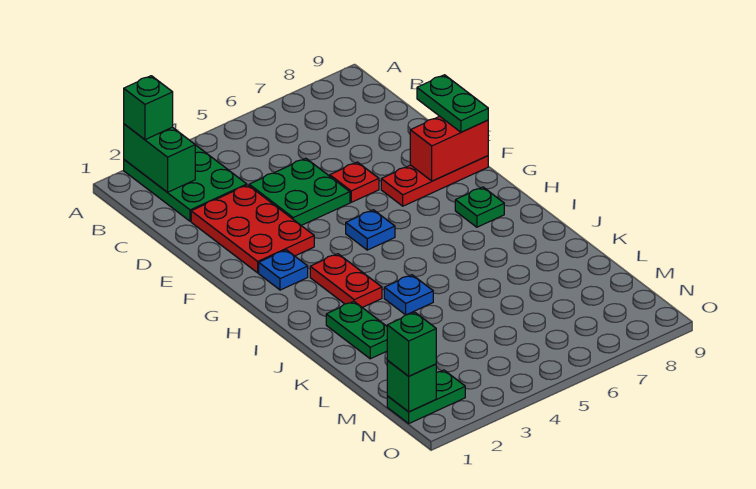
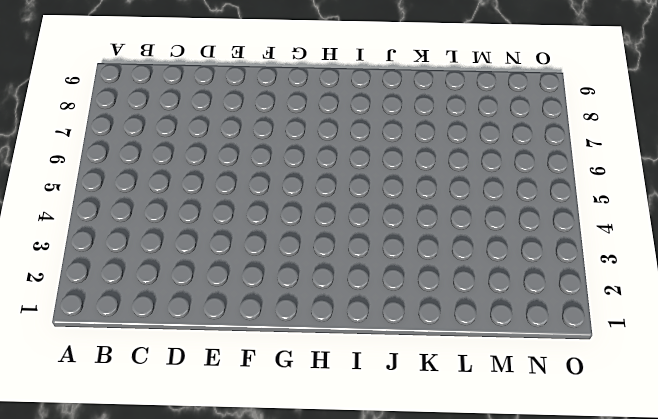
none -> green plate A2:C3 level 1
none -> red plate D2:F3 level 1
none -> green plate D4:E5 level 1

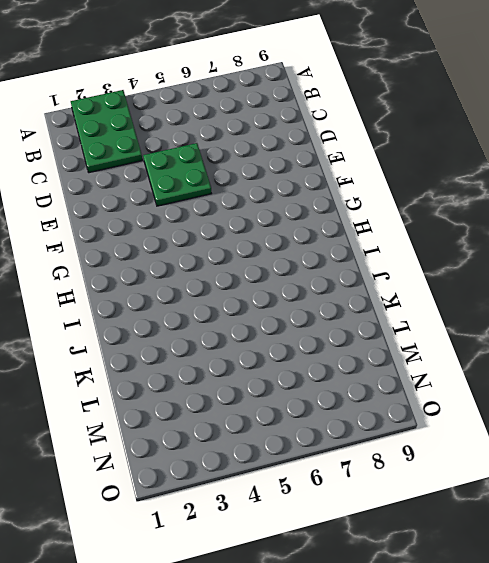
none -> red plate D2:F3 level 1
none -> red plate E6 level 1
none -> red plate F7:F9 level 1

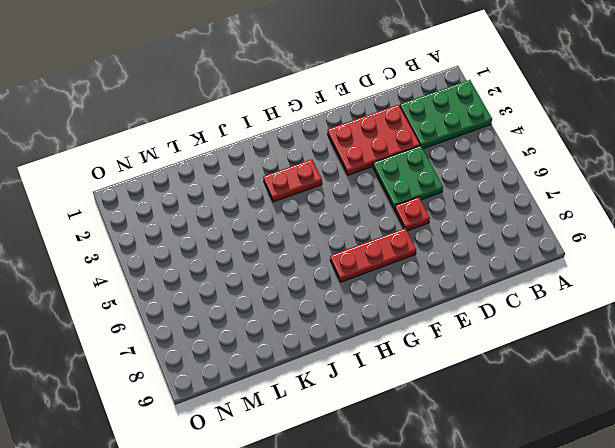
red plate F7:H7 level 1 -> red plate F7:F9 level 1
none -> blue plate G2 level 1
none -> blue plate G5 level 1
none -> green plate H8 level 1

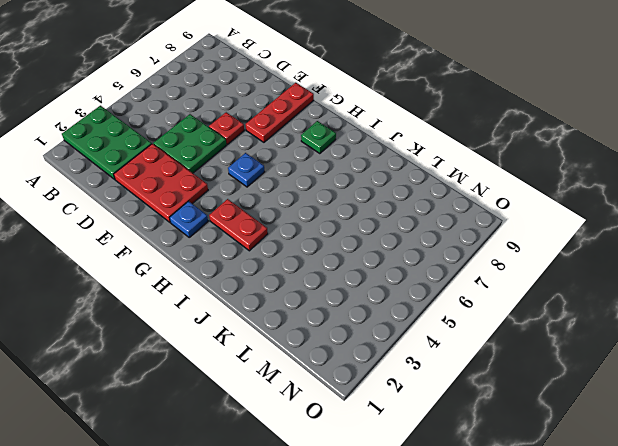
none -> green plate J2:K2 level 1
none -> blue plate J4 level 1
none -> green plate N1:N2 level 1

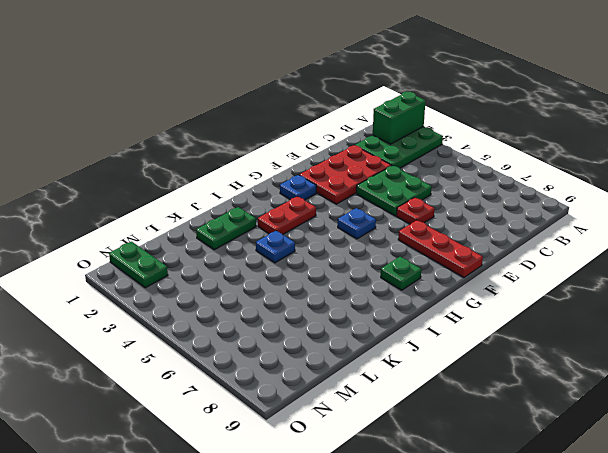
none -> red brick F8:F9 level 2
none -> green brick N1 level 2
none -> green brick A2 level 3

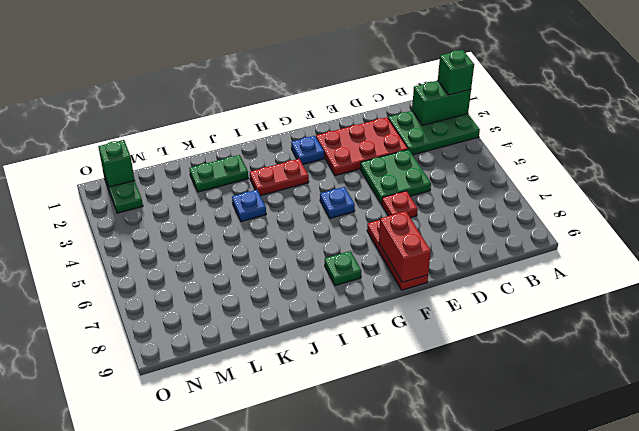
none -> green plate E9:F9 level 3
none -> green brick N1 level 3

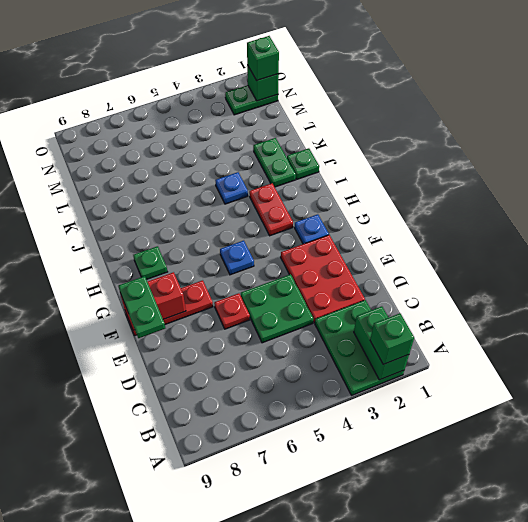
green plate J1 level 1 -> none

